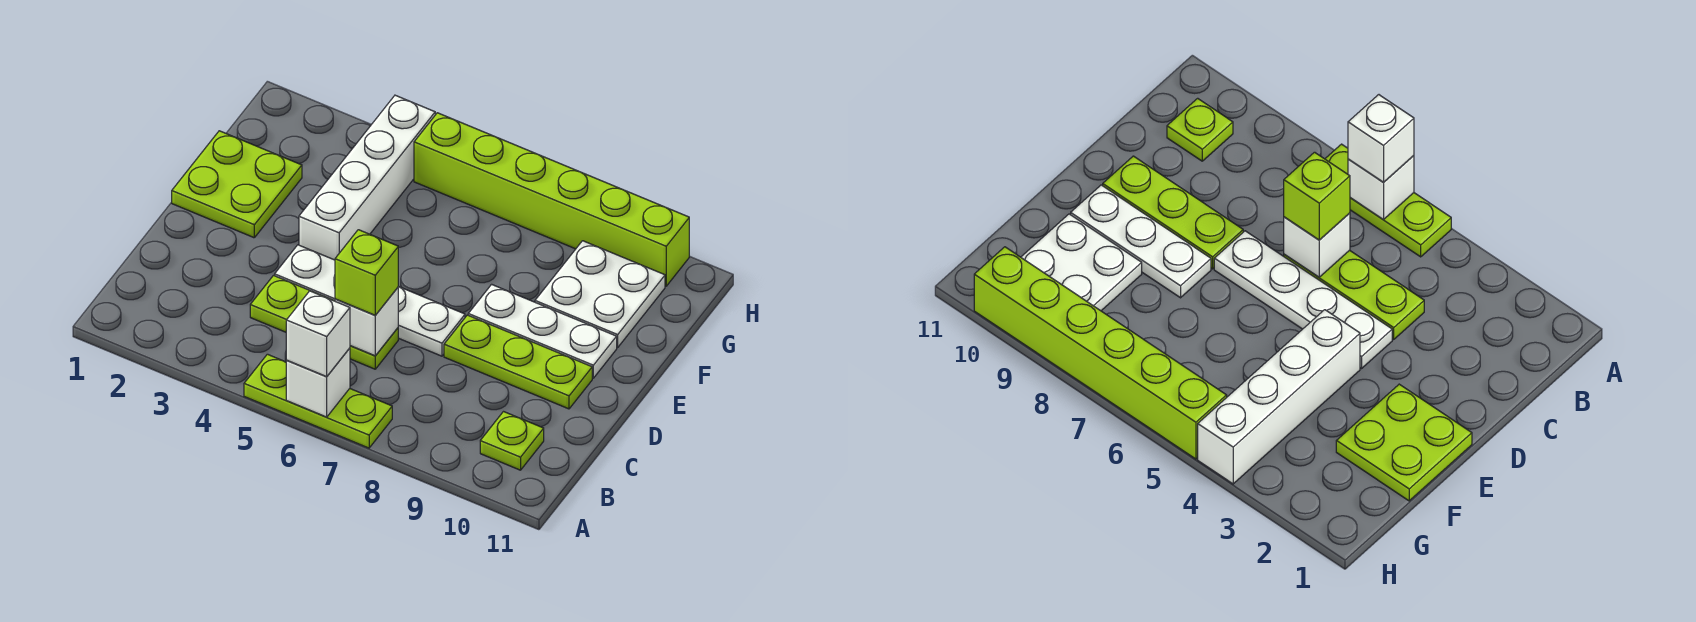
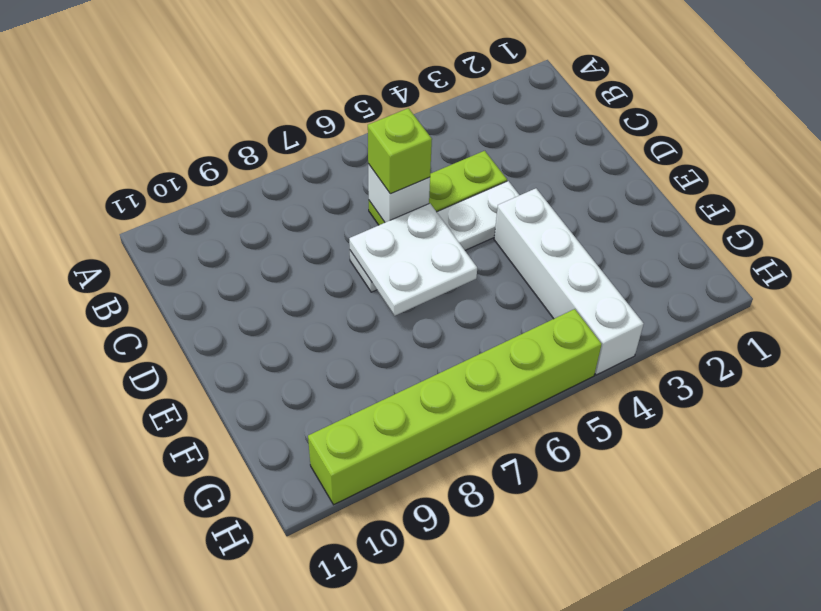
white plate D6:E7 level 2 -> white plate F9:G10 level 1
none -> lime plate A5:A7 level 1
none -> lime plate B10 level 1
none -> lime plate D8:D10 level 1

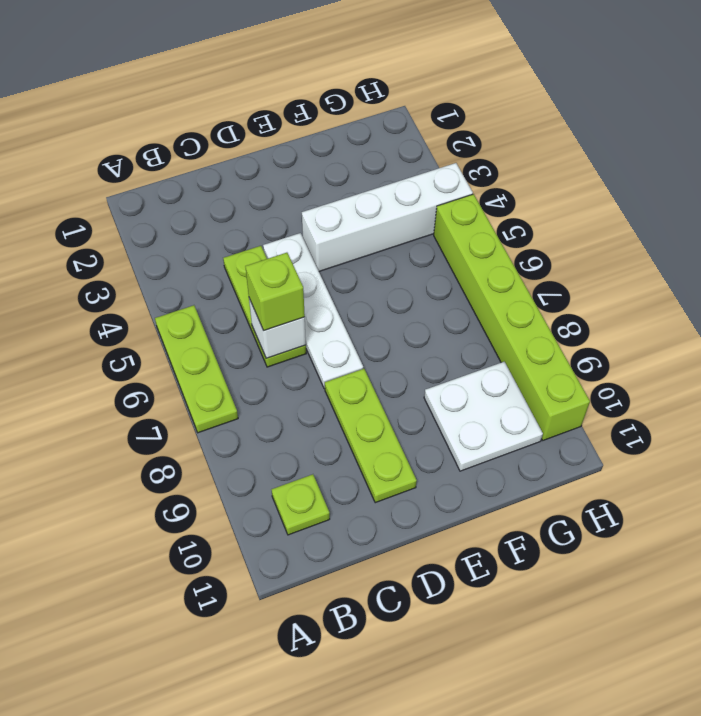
none -> lime plate E1:F2 level 1
none -> white plate E8:E10 level 1
none -> white brick A6 level 2

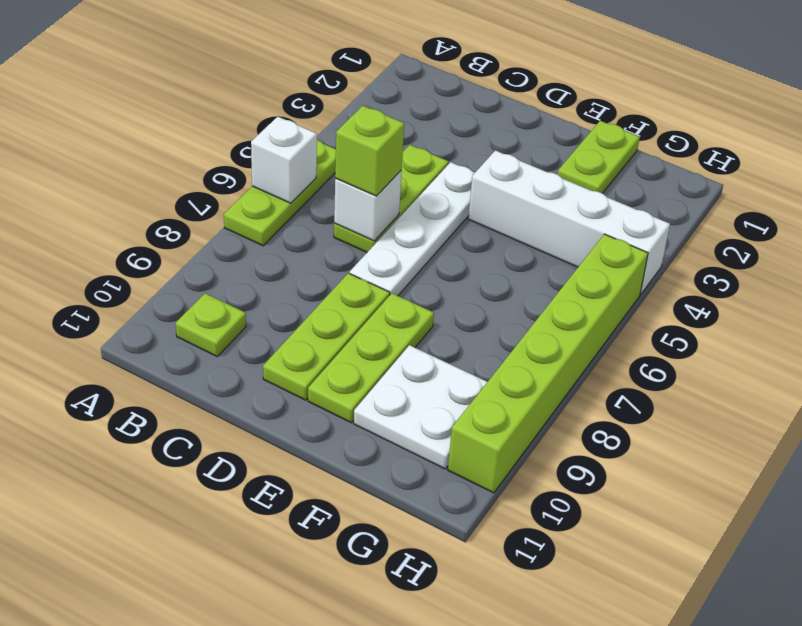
lime plate E8:E10 level 1 -> white plate E8:E10 level 1
lime plate F1:F2 level 1 -> lime plate E1:F2 level 1
none -> white brick A6 level 3

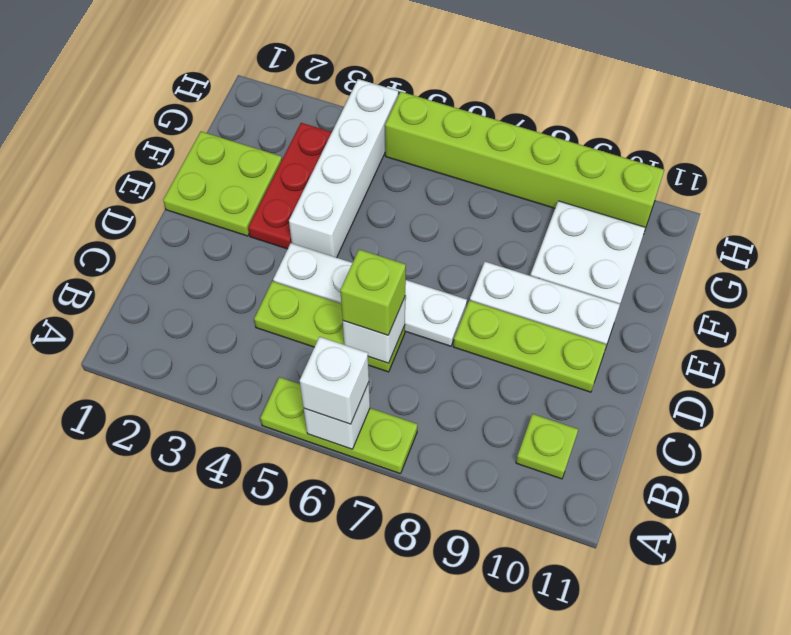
red plate E3:G3 level 1 -> none

